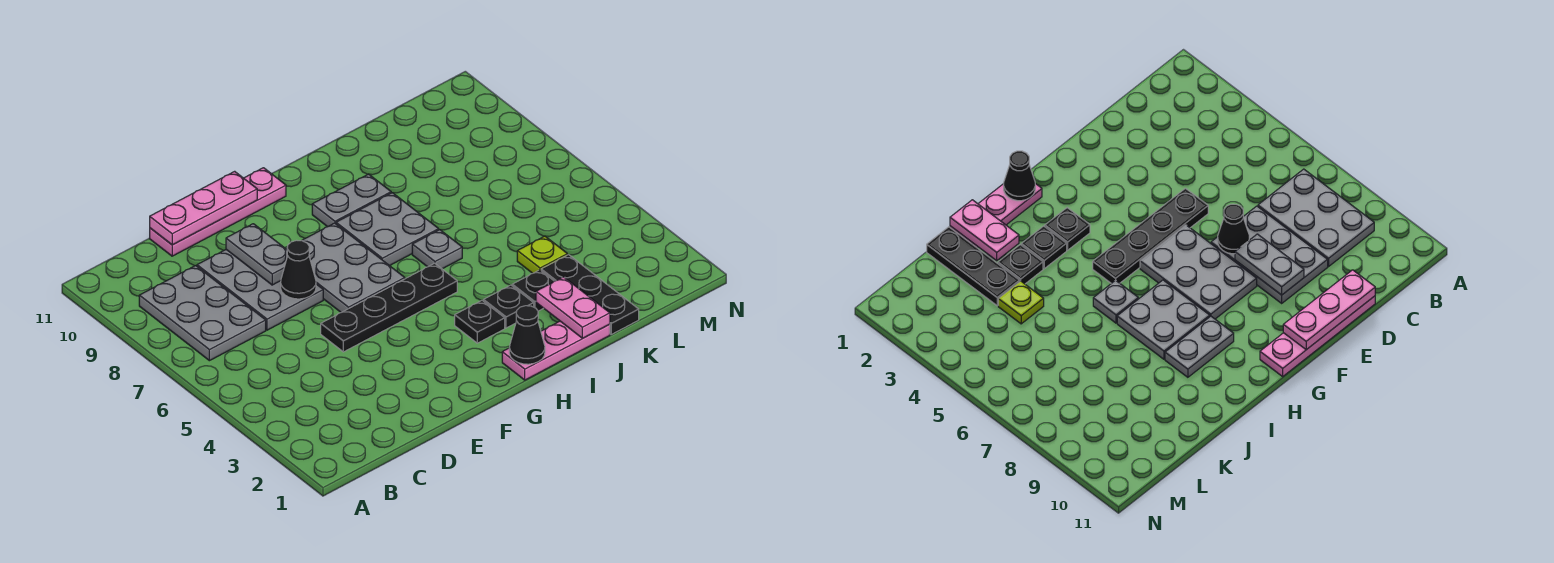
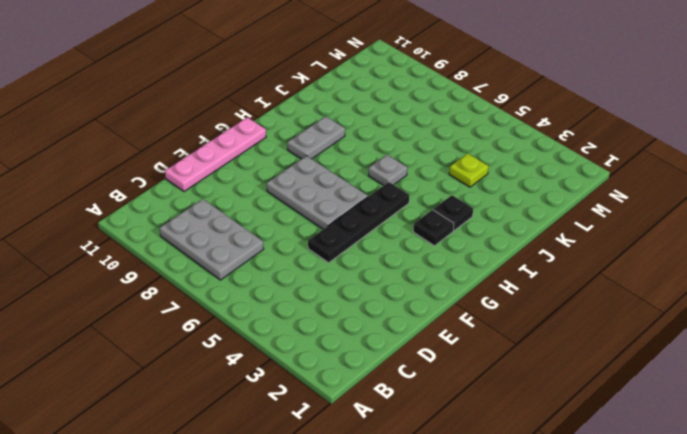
none -> grey plate D7:E9 level 1
none -> pink plate H1:J1 level 1
none -> grey plate H7:I8 level 1

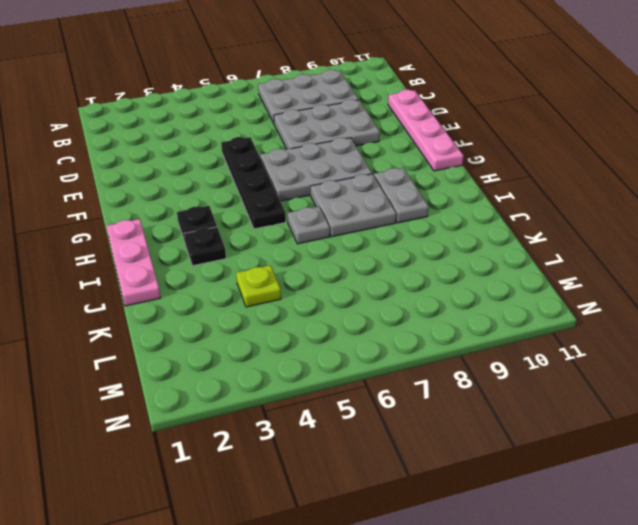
none -> black plate J3 level 1
none -> black plate K1:K3 level 1
none -> pink plate D11:F11 level 2

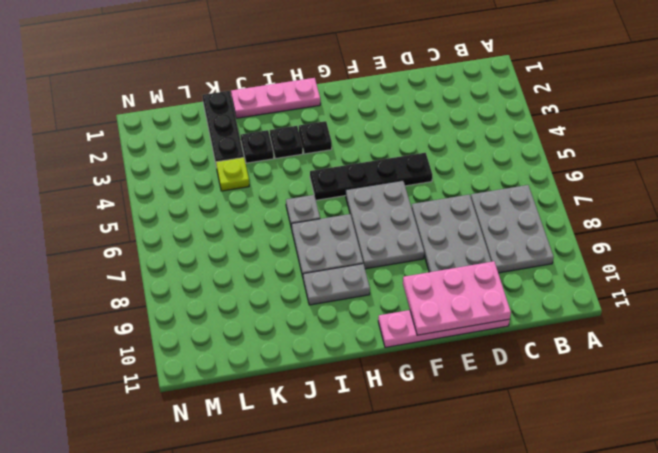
pink plate D10:F11 level 2 -> pink plate D11:F11 level 2
none -> black cone E7 level 2
none -> grey plate E8:E9 level 2
none -> black cone H1 level 2

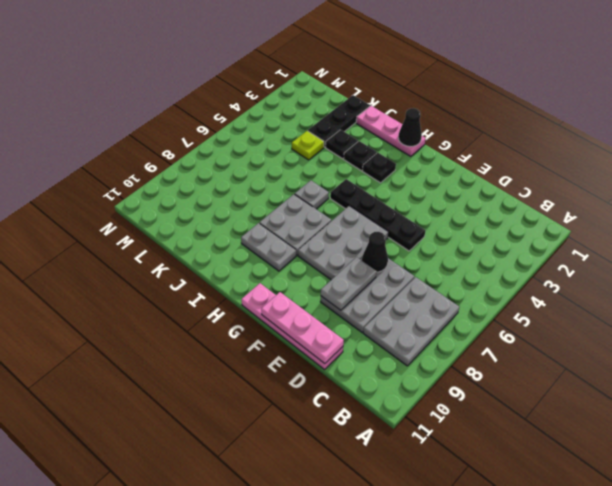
none -> pink plate J1:J2 level 2

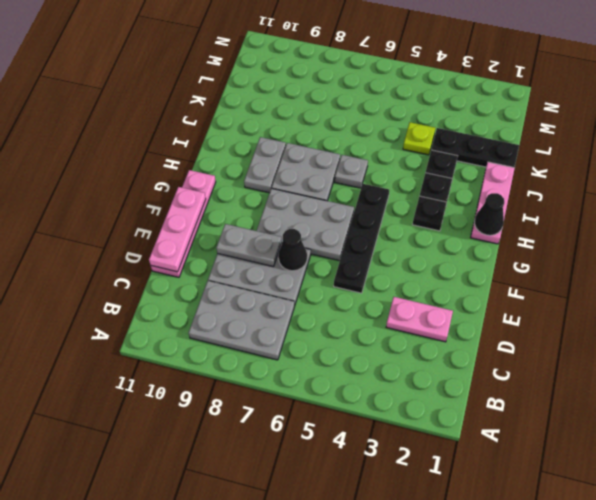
pink plate D2:D3 level 1 -> pink plate J1:J2 level 2

